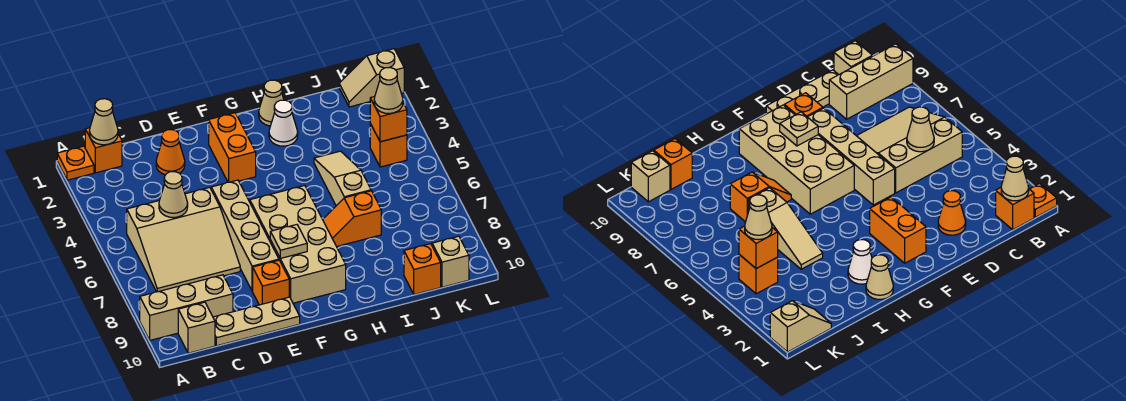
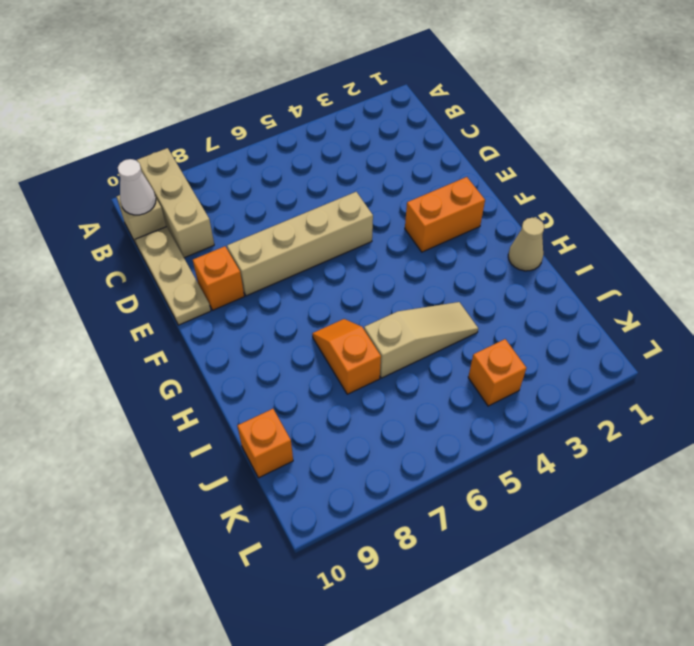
white cone B10 level 2 -> white cone H2 level 1
none -> orange plate A1 level 1
none -> orange brick B1 level 1
none -> tan slope B5:D7 level 1 top 5

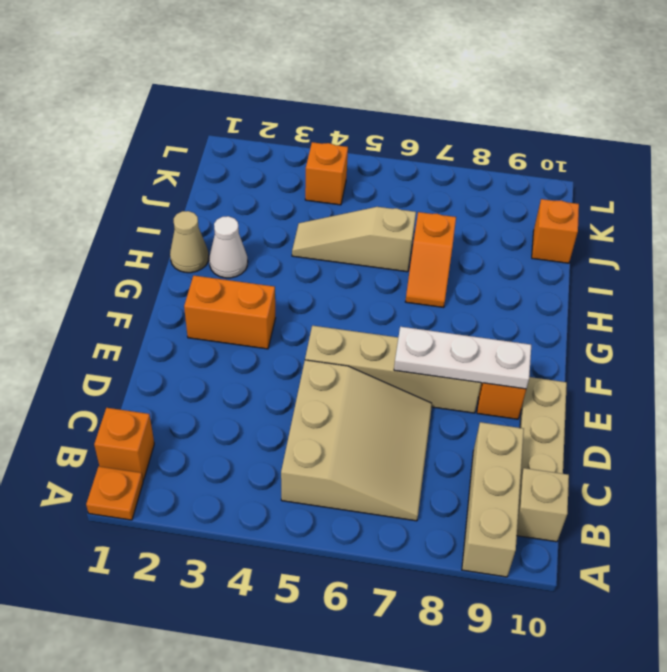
white plate E7:E9 level 2 -> none
none -> orange cone D2 level 1
none -> tan brick F6:G9 level 1
none -> tan slope K1:L1 level 1 top L

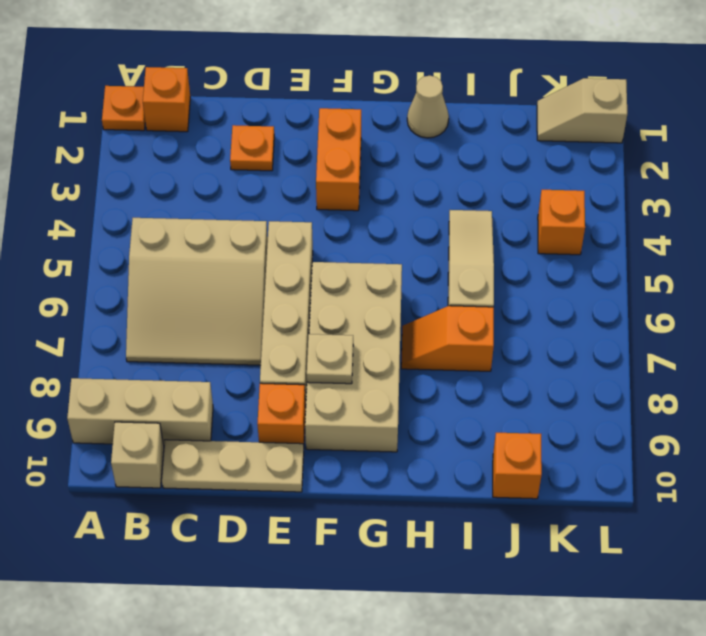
orange plate D2 level 1 -> orange cone D2 level 1
none -> white cone H2 level 1
none -> tan brick K10 level 1
none -> tan cone B1 level 2

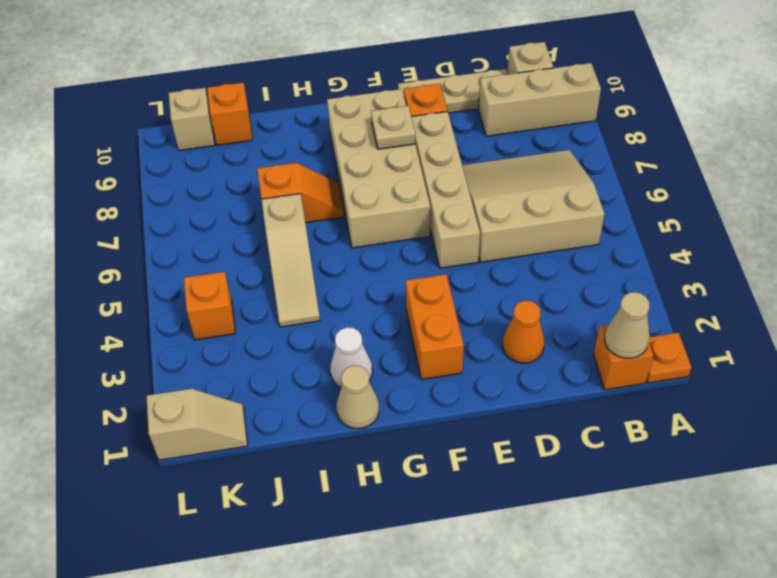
none -> tan cone C5 level 2
none -> orange brick K4 level 2
none -> tan cone K4 level 3

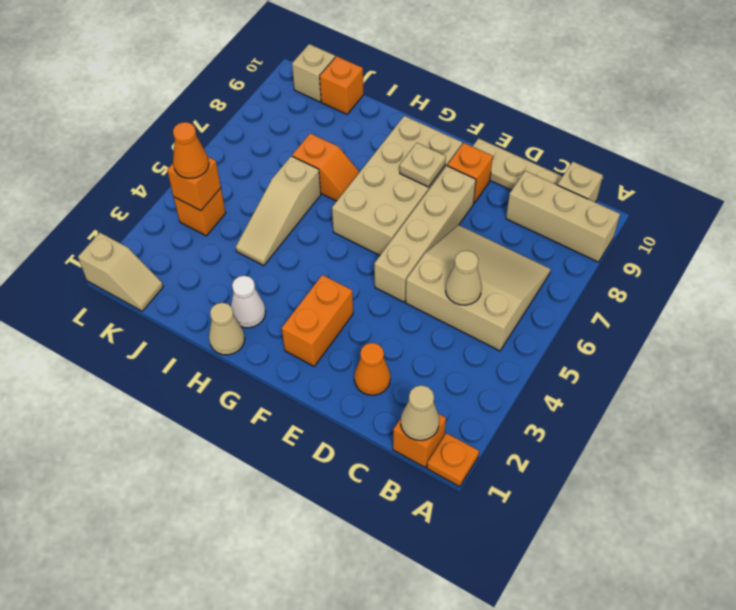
orange cone K4 level 3 -> tan cone K4 level 3

